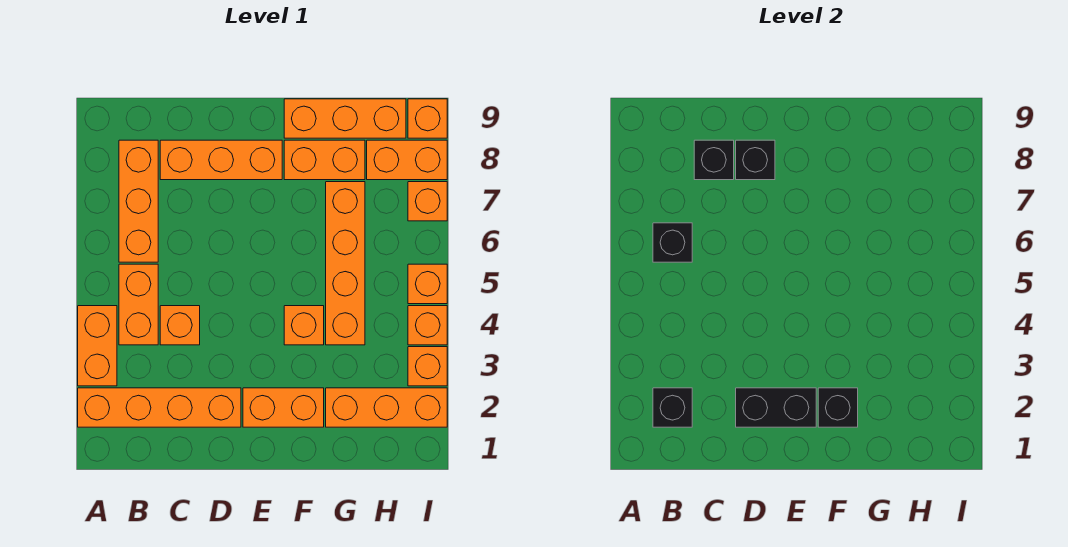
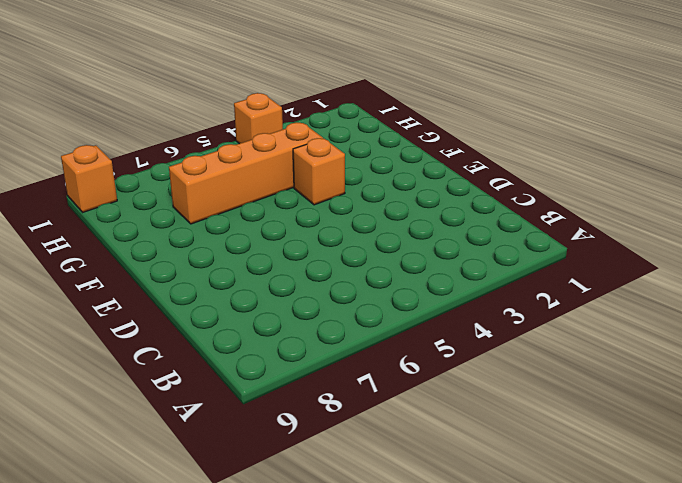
none -> orange brick A2:D2 level 1
none -> orange brick A3:A4 level 1
none -> orange brick B4:B5 level 1

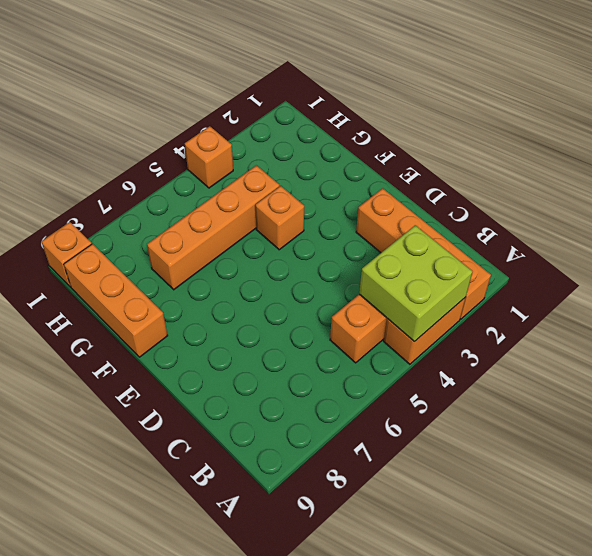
lime brick A3:B4 level 2 -> none
none -> orange brick B6:B8 level 1
none -> orange brick C4 level 1
none -> orange brick C8:E8 level 1

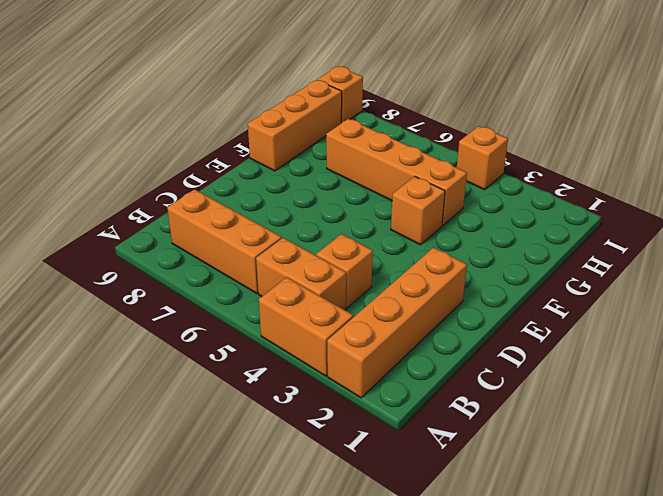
none -> orange brick C8:E8 level 1
none -> orange brick E2:F2 level 1
none -> orange brick F8:G8 level 1

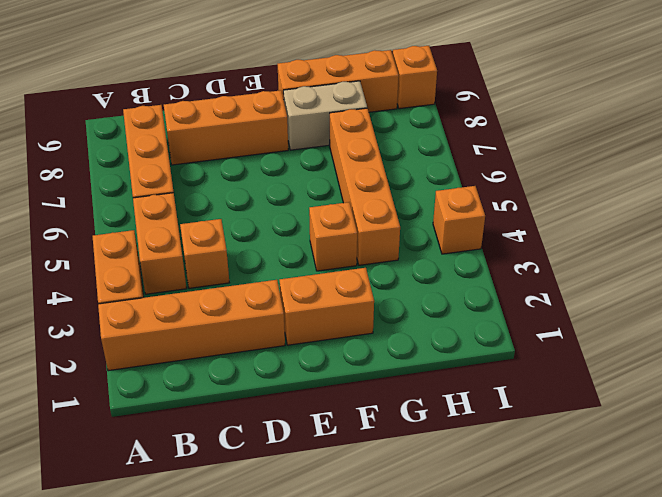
tan brick F8:G8 level 1 -> orange brick F8:G8 level 1
none -> orange brick G2:I2 level 1
none -> orange brick H8:I8 level 1
none -> orange brick I3 level 1

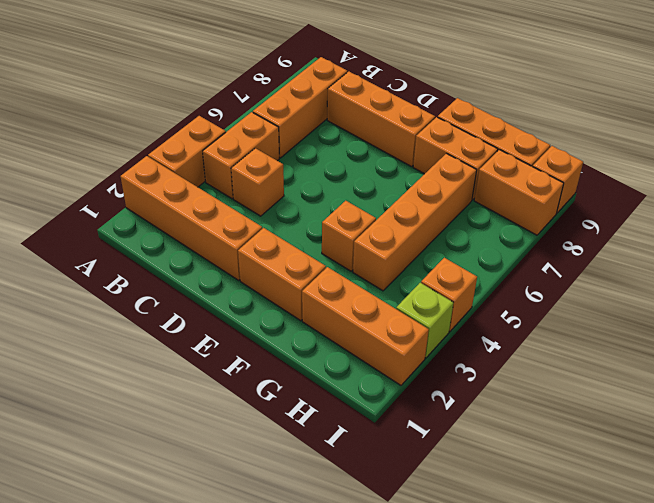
lime brick I3 level 1 -> orange brick I3 level 1
none -> orange brick I5 level 1
none -> orange brick I7 level 1
none -> black brick B2 level 2

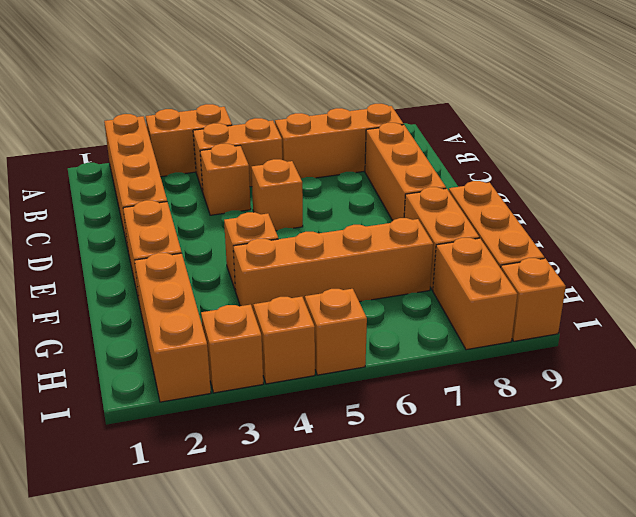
orange brick D5 level 1 -> orange brick I7 level 1
none -> black brick B2 level 2
none -> black brick B6 level 2
none -> black brick C8 level 2

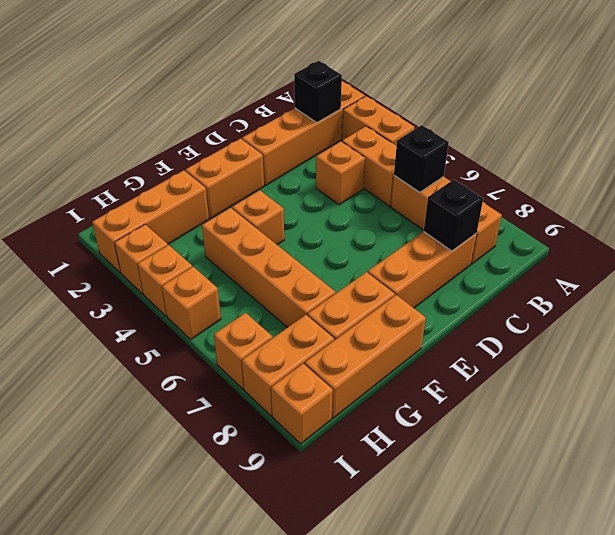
none -> black brick D2:E2 level 2
none -> black brick D8 level 2
none -> black brick F2 level 2

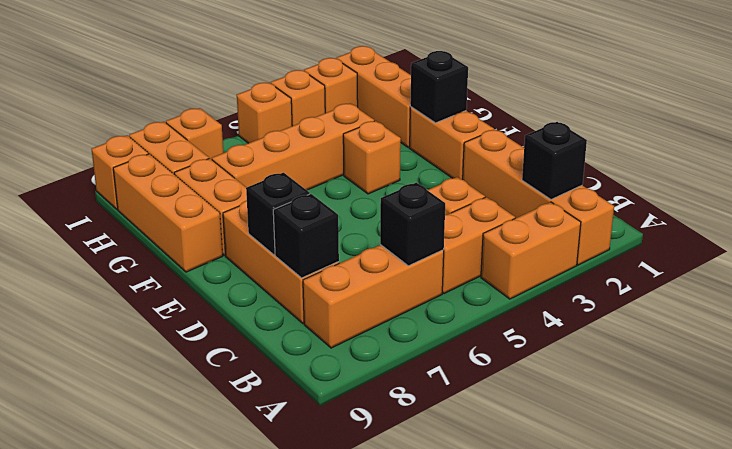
none -> black brick D2:E2 level 2

